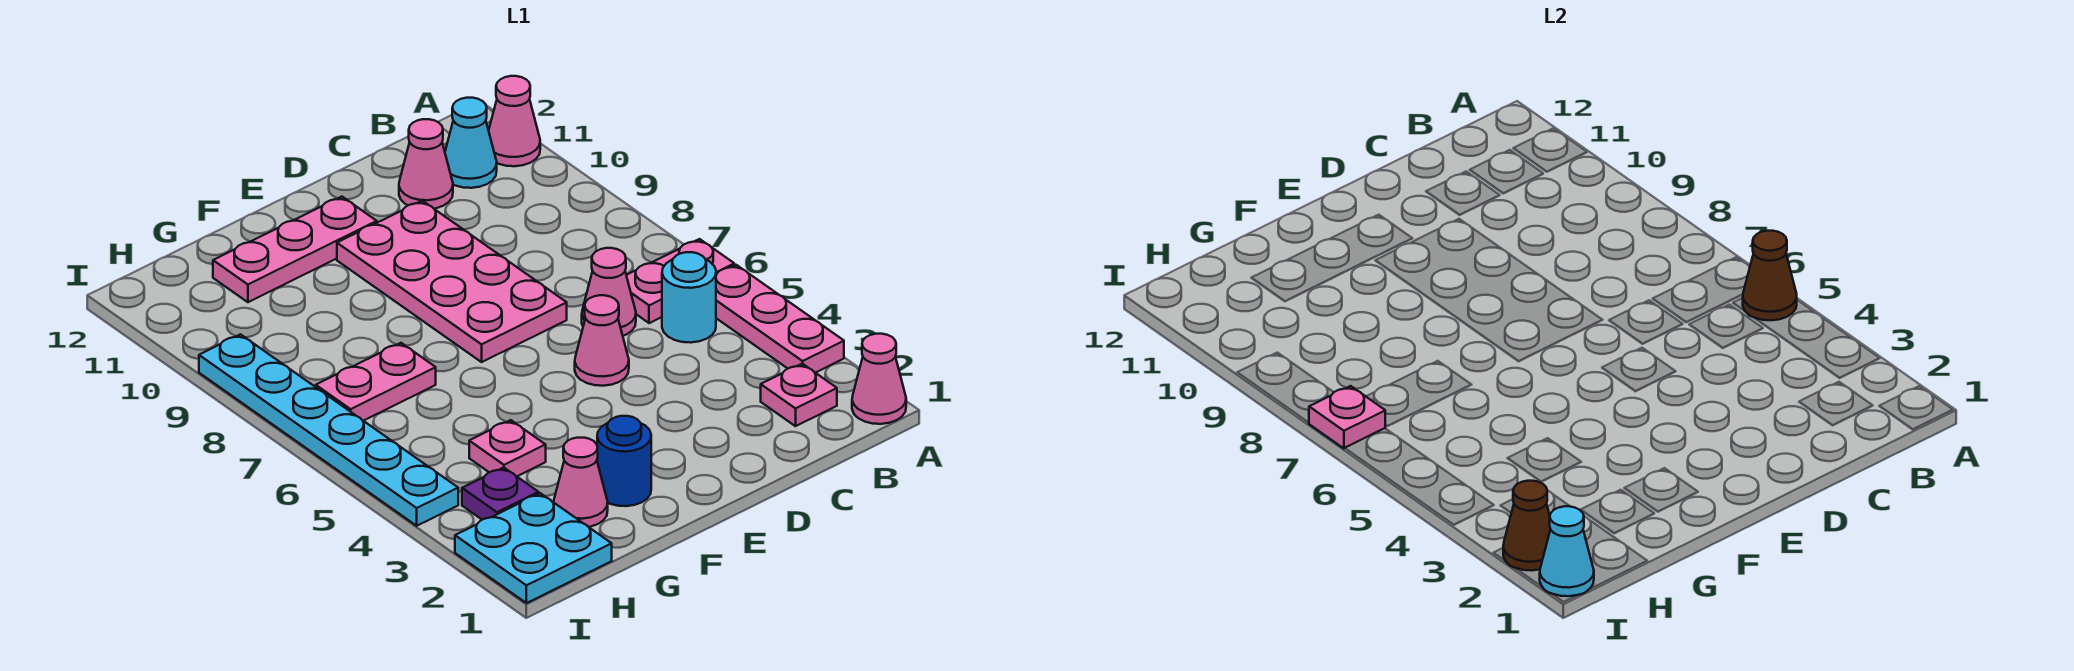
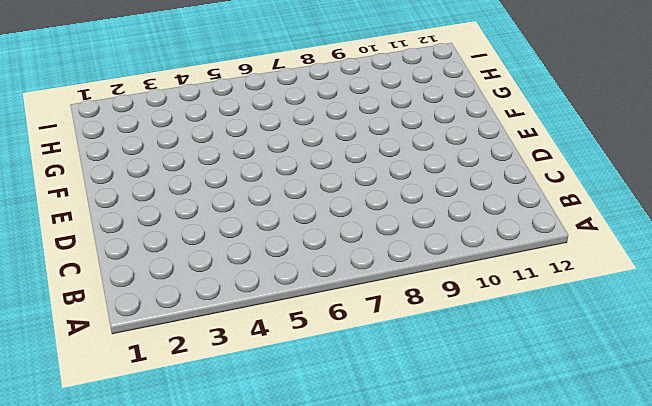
none -> pink cone A1 level 1
none -> pink plate A3:A5 level 1
none -> pink plate A6:B6 level 1

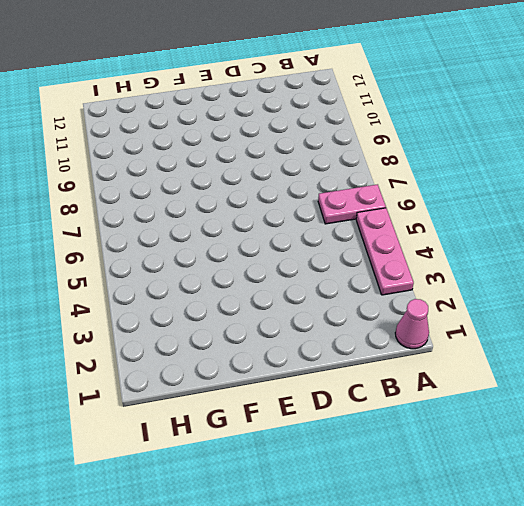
none -> pink cone A11 level 1
none -> pink plate B2 level 1
none -> cyan round brick B5 level 1

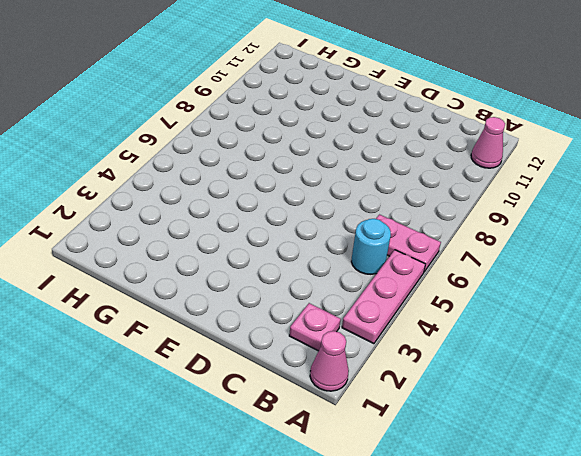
none -> cyan cone B11 level 1
none -> pink cone C6 level 1
none -> pink cone C11 level 1

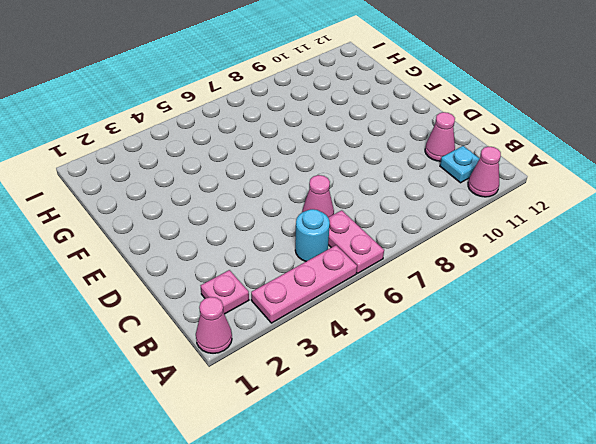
cyan plate B11 level 1 -> cyan cone B11 level 1
none -> pink cone D5 level 1
none -> pink plate D7:E10 level 1
none -> pink plate E11:G11 level 1

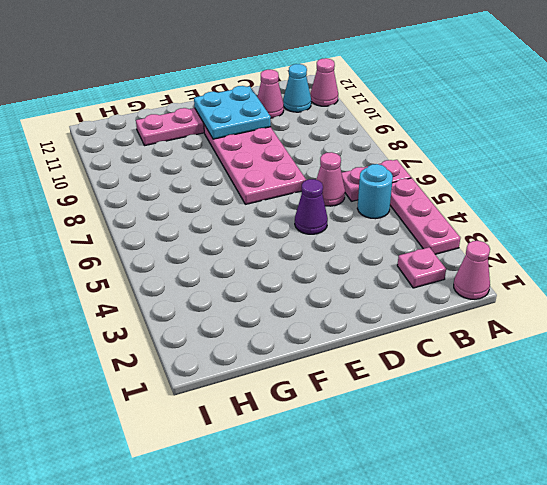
purple cone D5 level 1 -> pink cone D5 level 1
cyan plate D10:E11 level 2 -> cyan plate H1:I2 level 1
none -> blue round brick F2 level 1
none -> pink cone G2 level 1
none -> pink plate G4 level 1

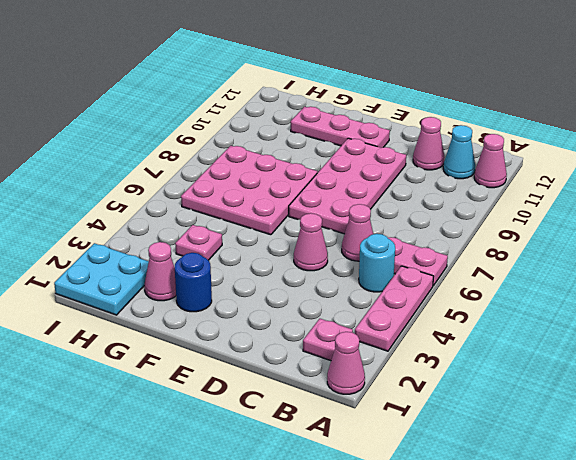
pink plate F6:H8 level 1 -> pink plate G7:H7 level 1
none -> purple plate H3 level 1
none -> cyan plate I4:I9 level 1
none -> brown cone A5 level 2

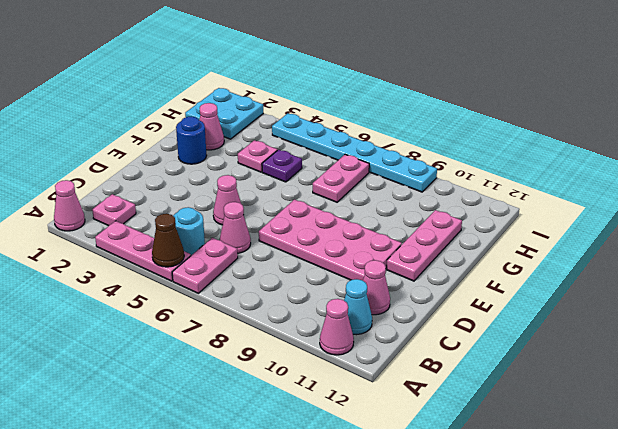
purple plate G5 level 1 -> purple plate H3 level 1
none -> cyan cone I1 level 2
none -> brown cone I2 level 2
none -> pink plate I7 level 2

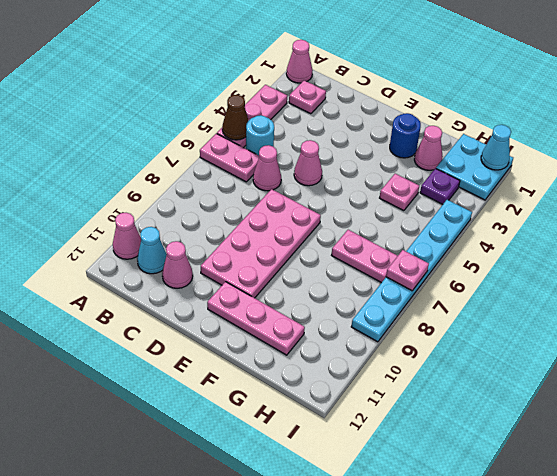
none -> brown cone I2 level 2

